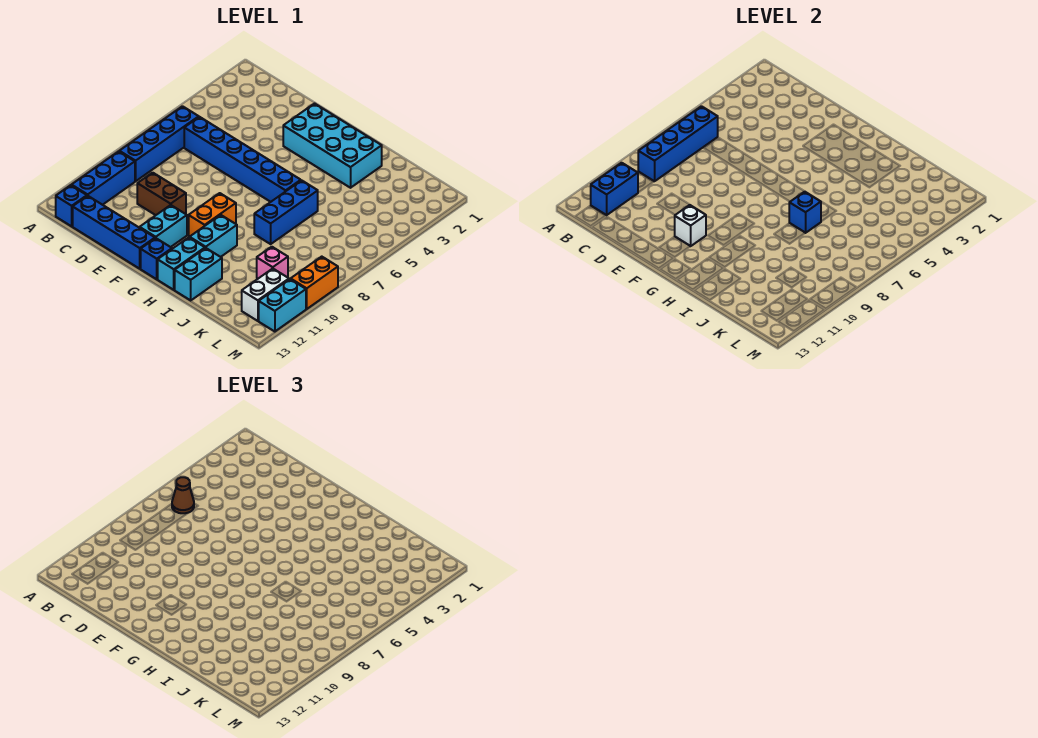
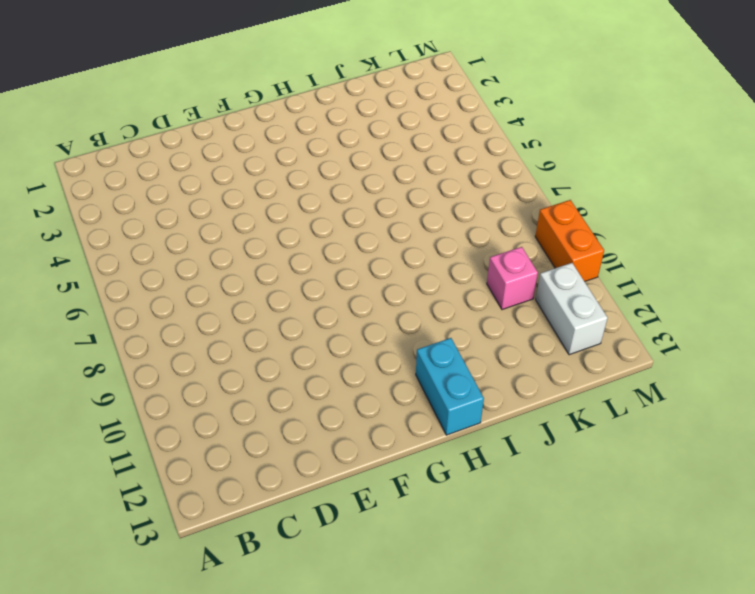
none -> blue brick B6:B9 level 1
none -> blue brick B10:B12 level 1
none -> blue brick B13 level 1

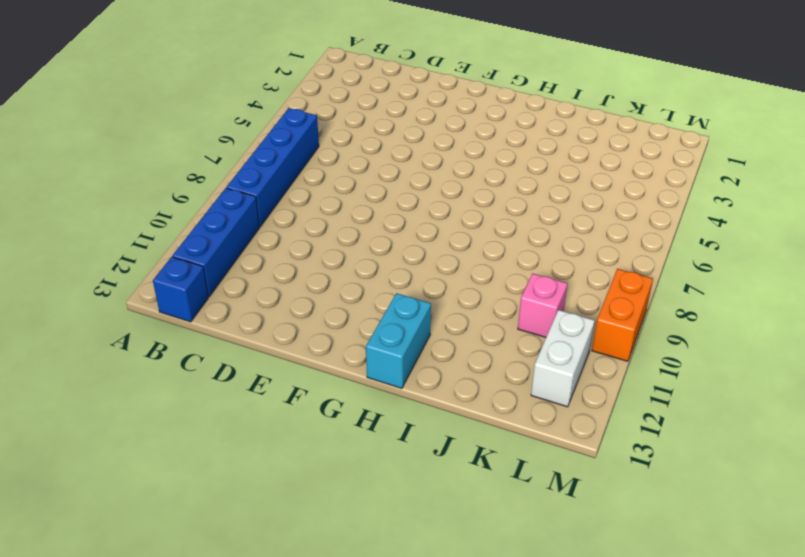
none -> blue brick C6:H6 level 1
none -> blue brick C13:F13 level 1
none -> brown brick D10:E10 level 1

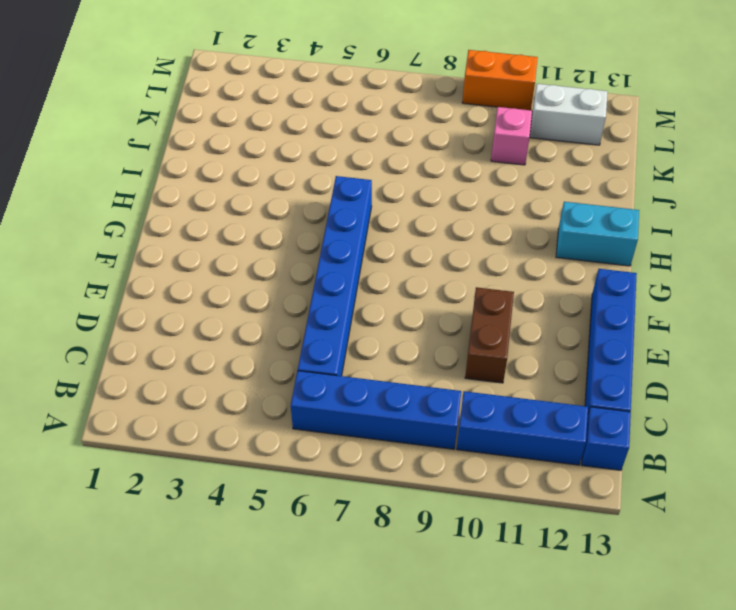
none -> cyan brick F2:I3 level 1
none -> cyan brick F11:F12 level 1
none -> orange brick G9:G10 level 1

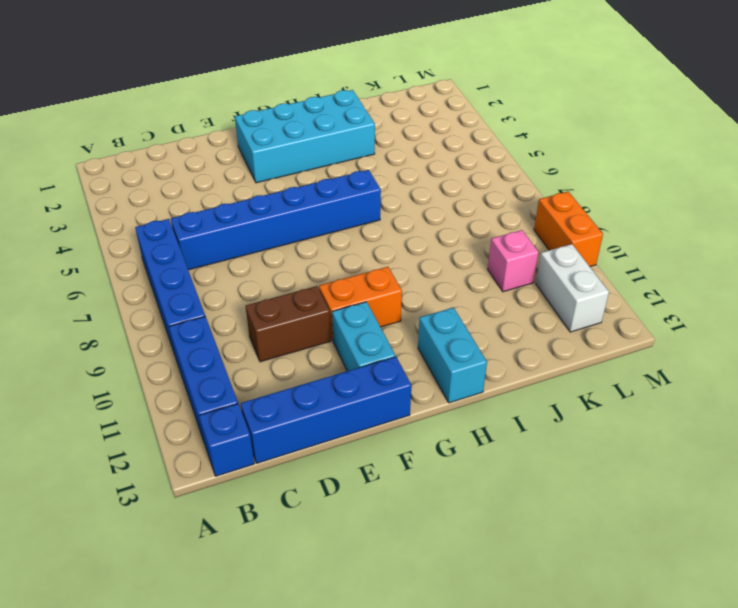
orange brick F10:G10 level 1 -> orange brick G9:G10 level 1
none -> blue brick G13 level 1
none -> cyan brick H10:H11 level 1
none -> blue brick I6:I8 level 1

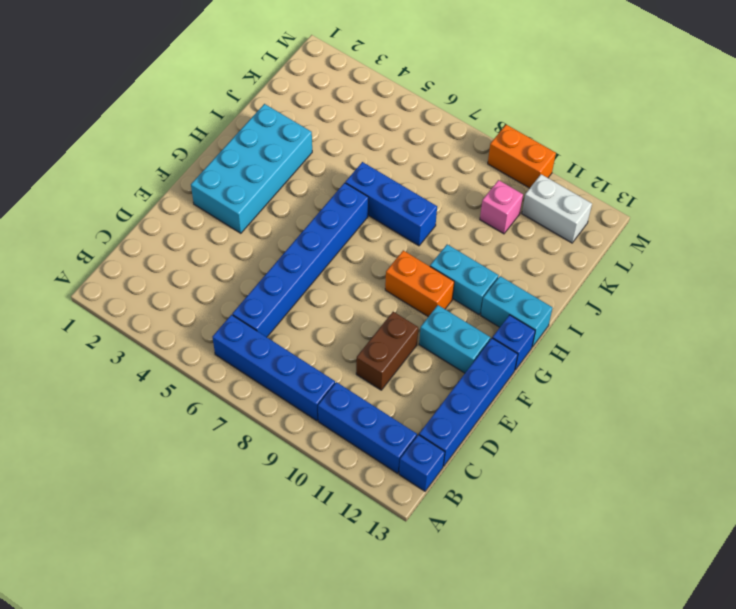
none -> cyan brick I12:I13 level 1
none -> cyan brick M11:M12 level 1
none -> blue brick B6:B9 level 2

